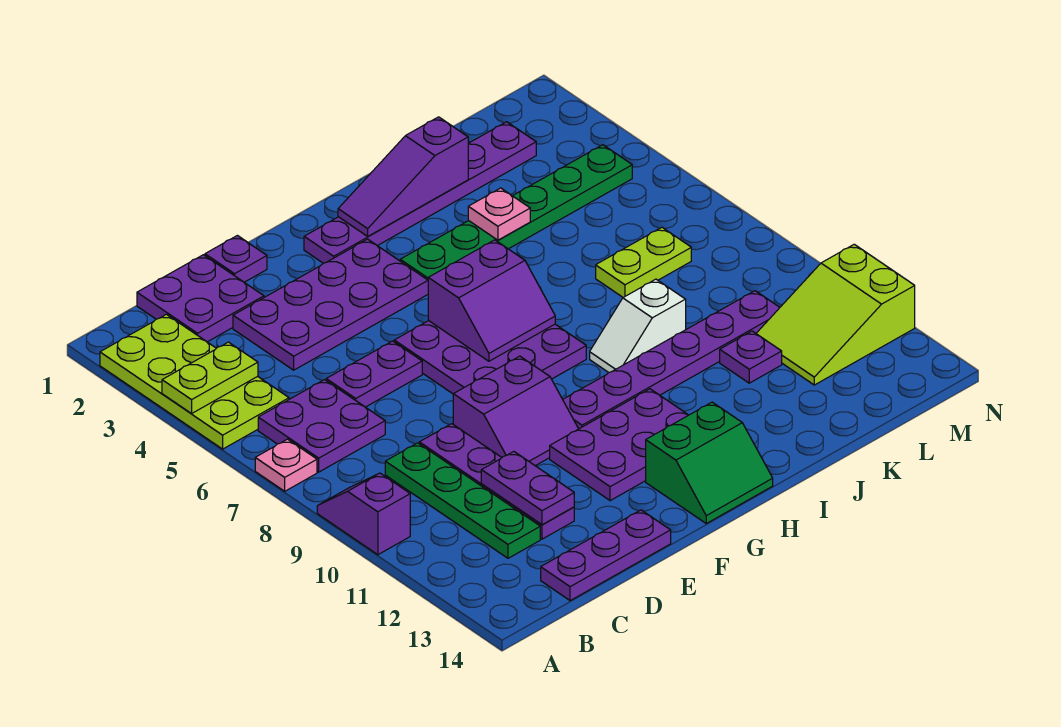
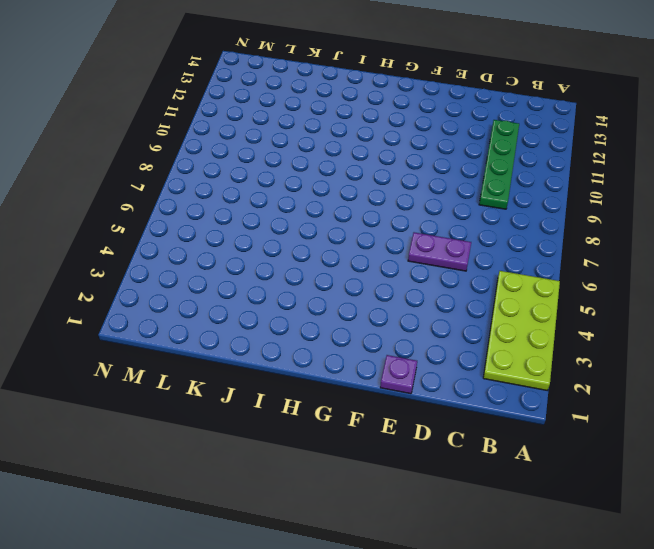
none -> pink plate A7 level 1
none -> purple slope A9:A10 level 1 top 10
none -> purple plate B6:C7 level 1

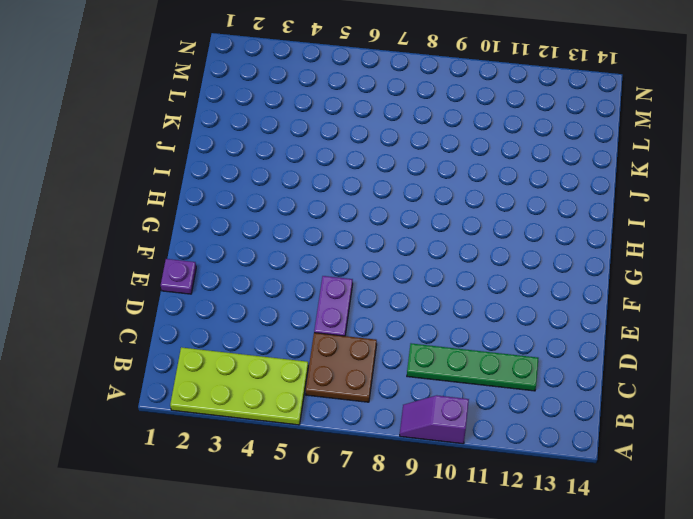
brown plate B6:C7 level 1 -> purple plate B6:C7 level 1
none -> pink plate A7 level 1
none -> purple plate C1:D2 level 1
none -> purple plate C14:E14 level 1

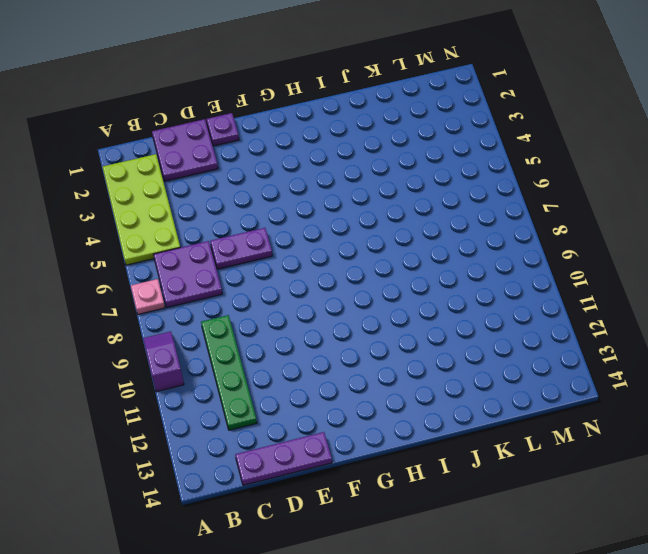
none -> purple plate D3:G4 level 1
none -> purple plate D9:D12 level 1
none -> purple slope E9:F10 level 1 top 9

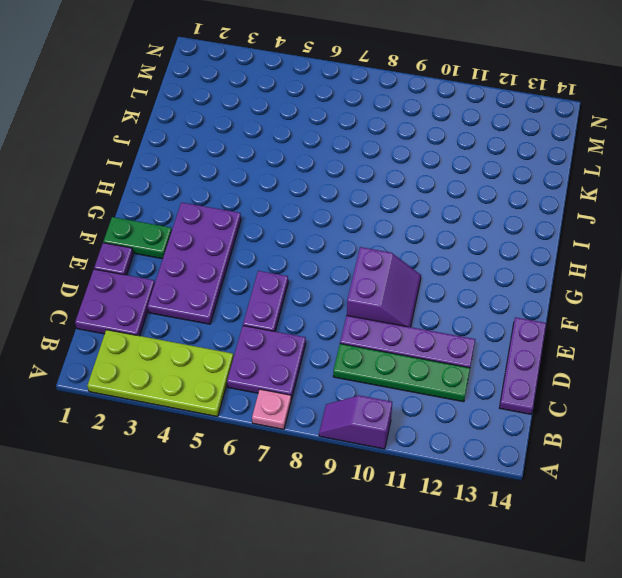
green plate F1:F2 level 1 -> none
none -> purple plate F6:H8 level 1
none -> purple plate F11:H12 level 1
none -> purple plate G2:L2 level 1

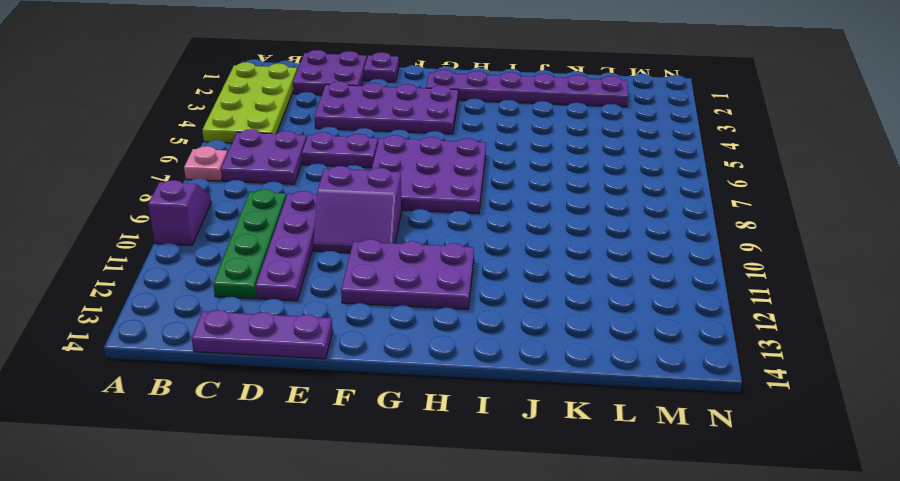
none -> purple plate G10:L10 level 1
none -> green slope G13:H14 level 1 top 13
none -> green plate H4:M4 level 1

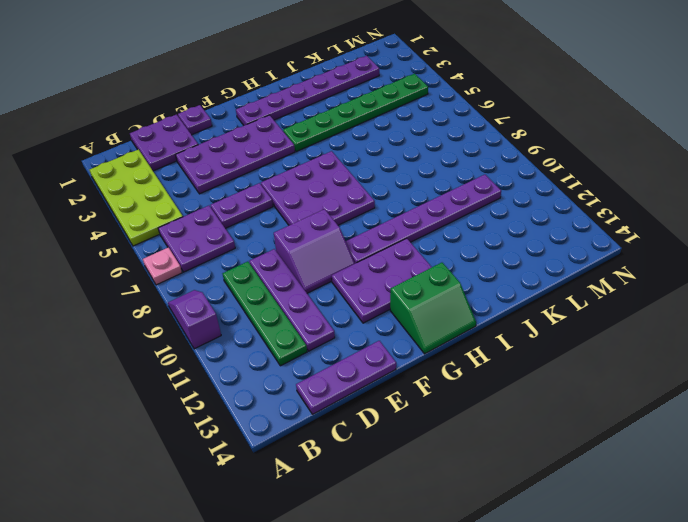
none -> white slope I9:J9 level 1 top J
none -> lime plate K7:L7 level 1
none -> purple plate K11 level 1

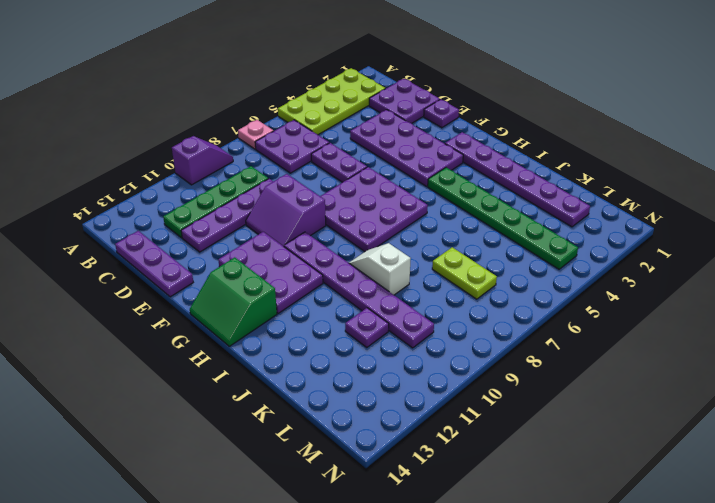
none -> lime slope L11:N12 level 1 top N
none -> lime plate A4:B4 level 2
none -> purple plate D11:D12 level 2

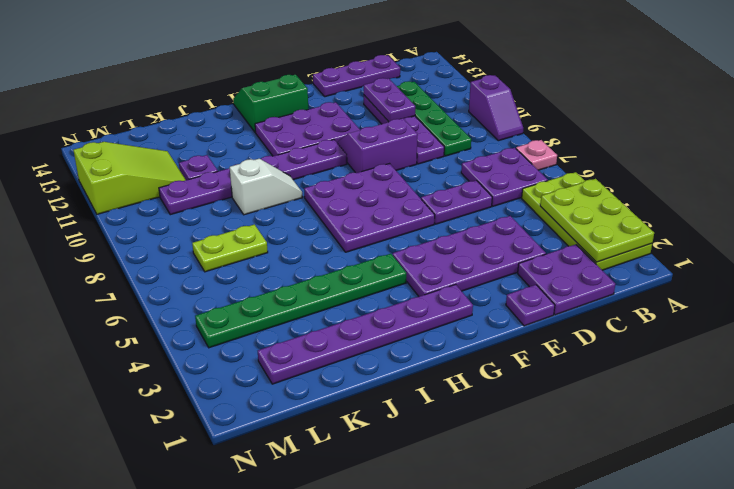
lime plate A2:B4 level 2 -> lime plate A4:B4 level 2
none -> purple slope G6:H7 level 2 top 6
none -> purple slope H2:J2 level 2 top J
none -> pink plate J4 level 2

